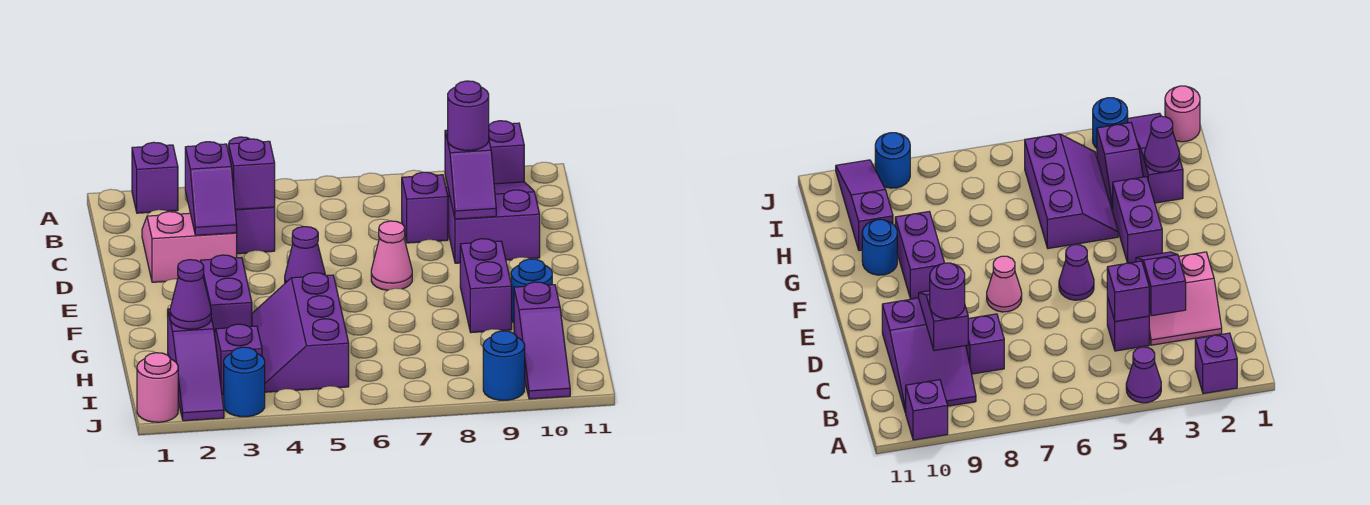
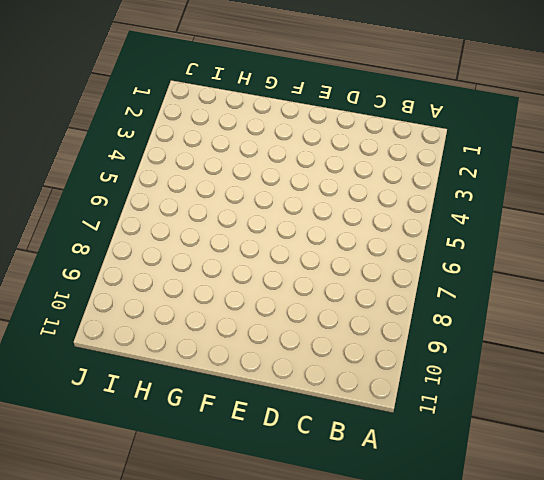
none -> purple brick A2 level 1
none -> purple cone A4 level 1
none -> purple brick A10 level 1

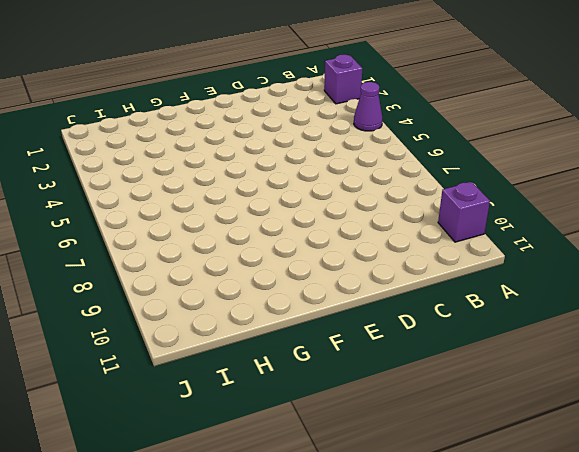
none -> purple slope B9:D10 level 1 top D
none -> pink slope C2:D3 level 1 top D
none -> purple brick C4 level 1

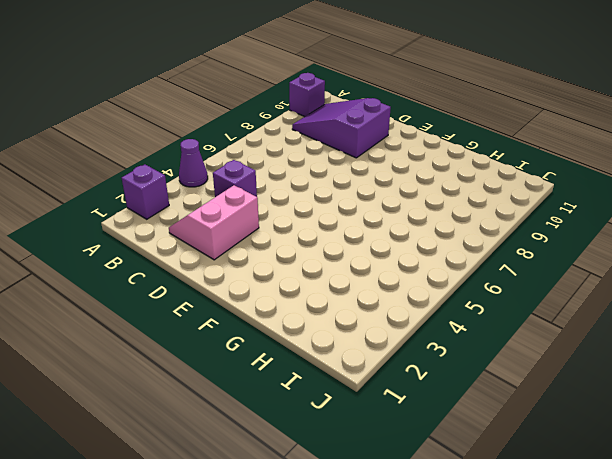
none -> purple brick C8 level 1
none -> purple cone E5 level 1
none -> pink cone E7 level 1

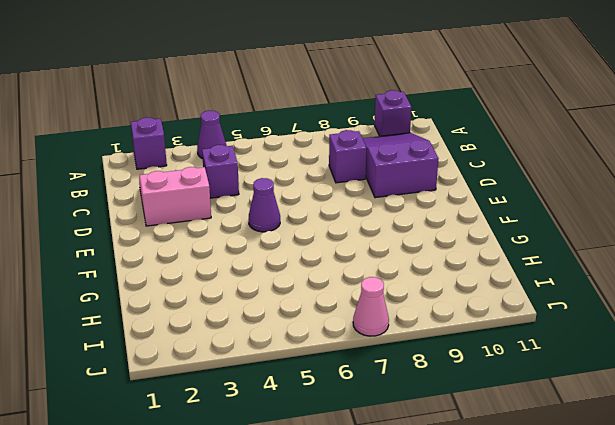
pink cone J7 level 1 -> pink cone E7 level 1
none -> purple brick F3:G3 level 1
none -> purple brick F9:G9 level 1
none -> purple slope G4:I5 level 1 top 5

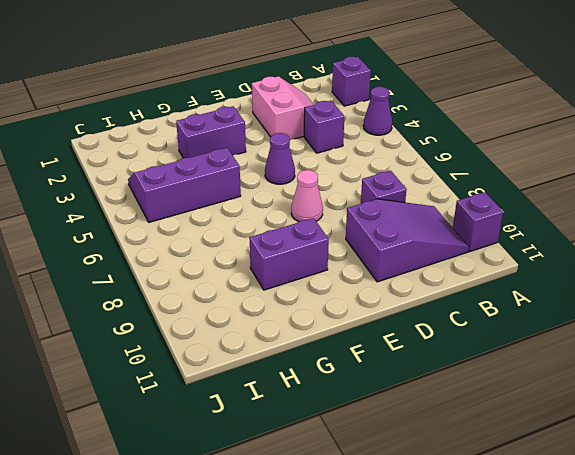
none -> blue round brick G10 level 1
none -> purple slope H2:J2 level 1 top H
none -> purple slope H3:I3 level 1 top I

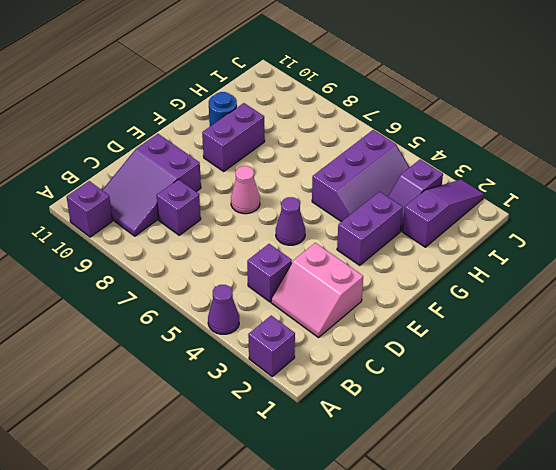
none -> purple slope H10:J10 level 1 top H
none -> pink round brick J1 level 1
none -> blue round brick J3 level 1

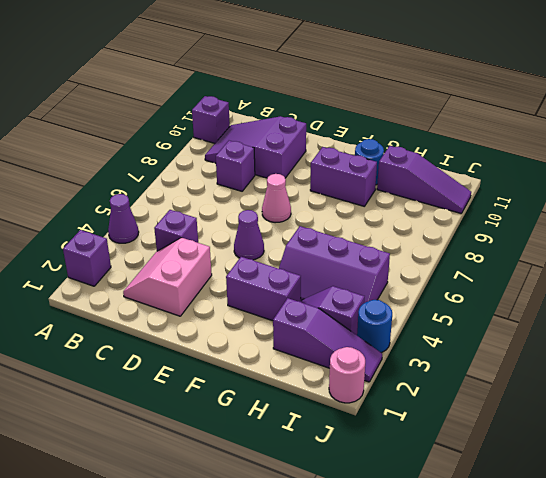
none -> blue round brick J9 level 1
none -> purple slope C3:D3 level 2 top C
none -> purple brick C4 level 2

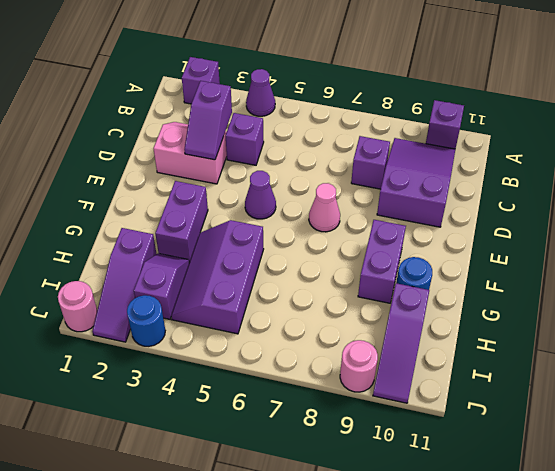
pink round brick J9 level 1 -> blue round brick J9 level 1
none -> purple brick C4 level 2
none -> purple slope C9:D9 level 2 top C
none -> purple cone H2 level 2

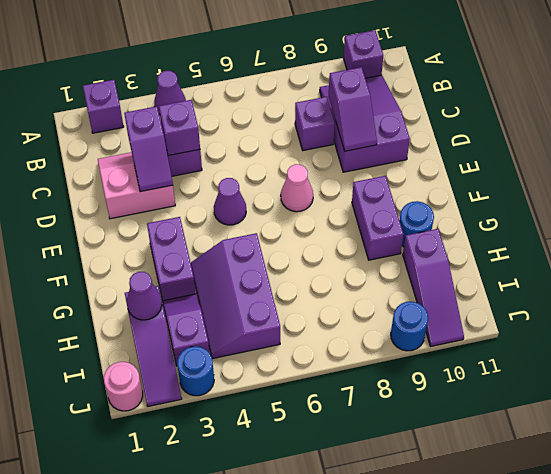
none -> purple round brick C9 level 3

